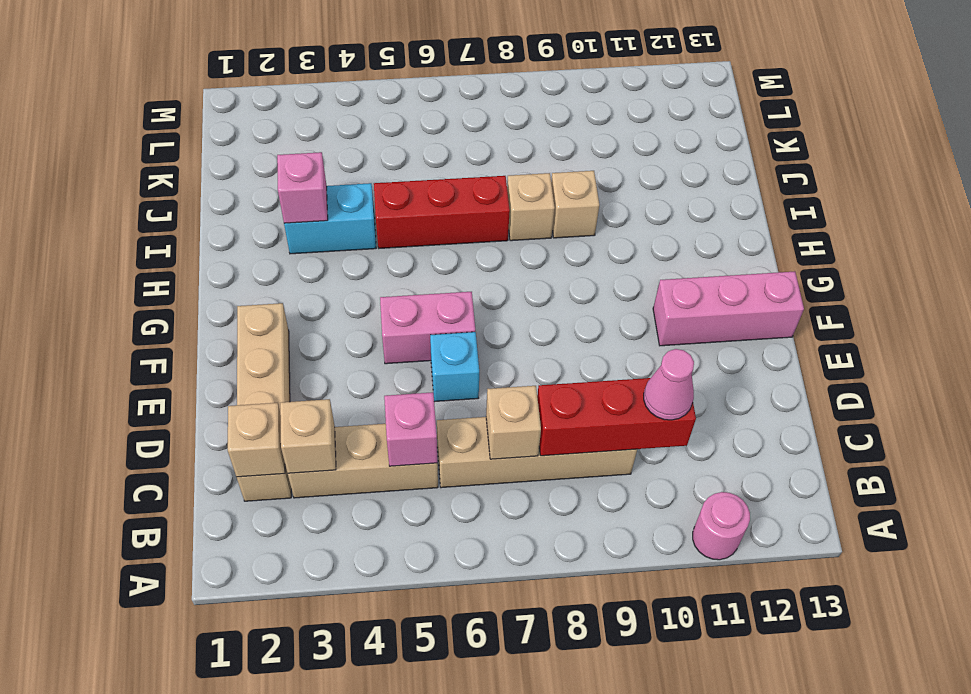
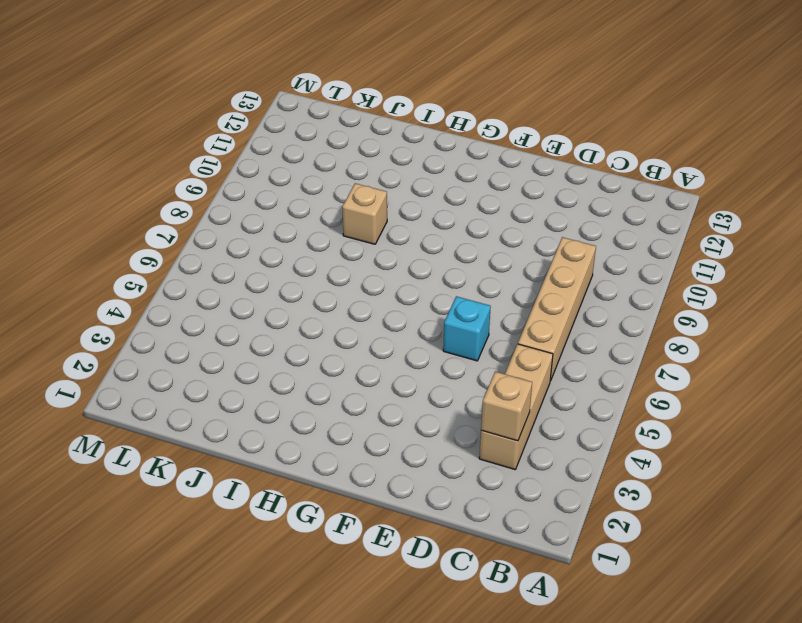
none -> pink round brick A11 level 1
none -> tan brick C2:F2 level 1
none -> pink brick F5:F6 level 1

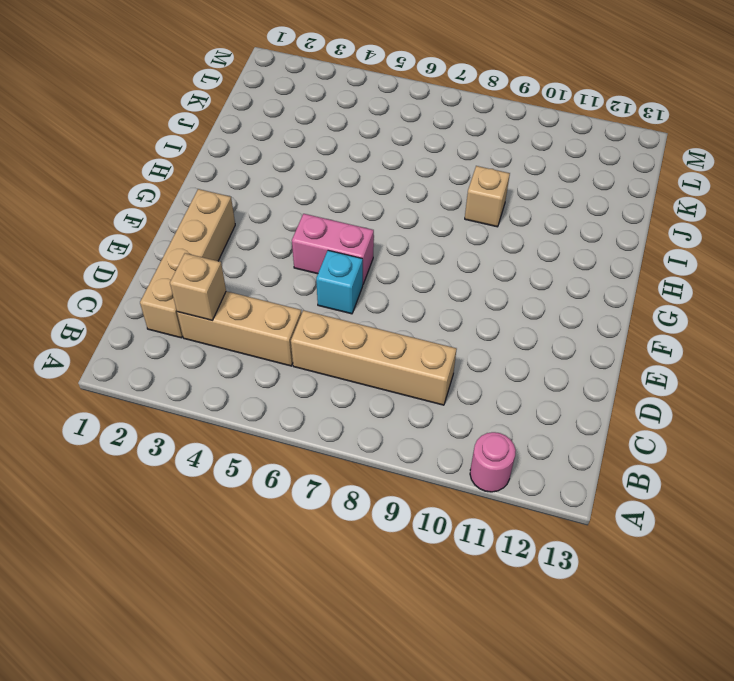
none -> pink brick F11:F13 level 1
none -> cyan brick I3:I4 level 1
none -> red brick I5:I7 level 1

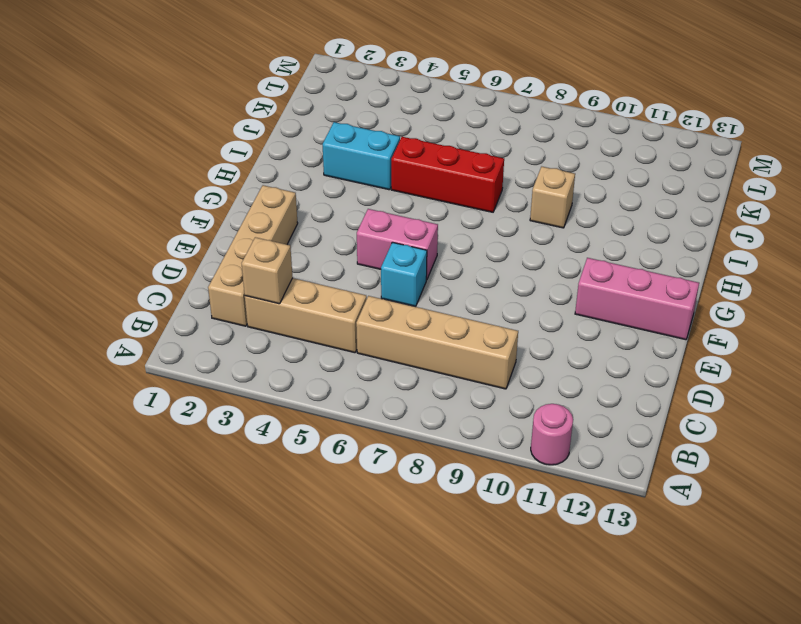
none -> tan brick I8 level 1
none -> tan brick C2 level 2
none -> pink brick C5 level 2

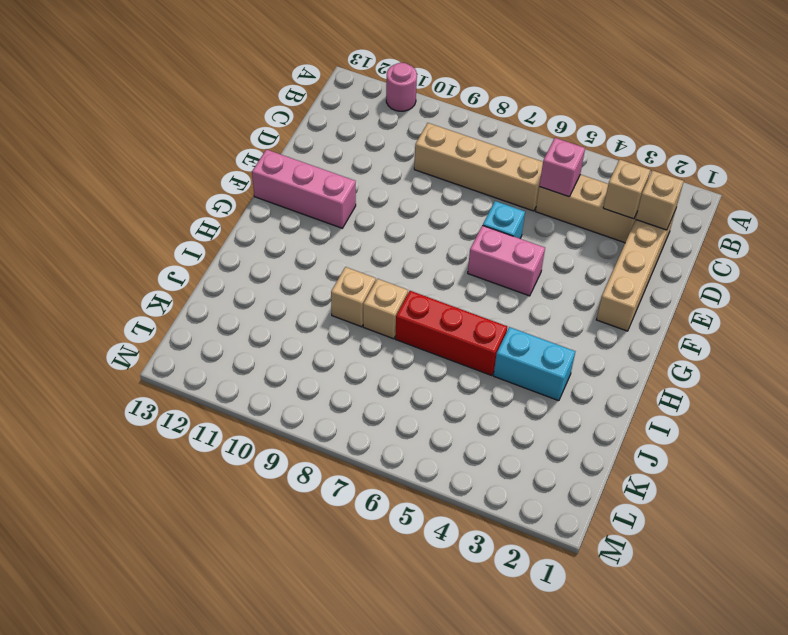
none -> tan brick C7 level 2
none -> red brick C8:C10 level 2
none -> pink brick I3 level 2

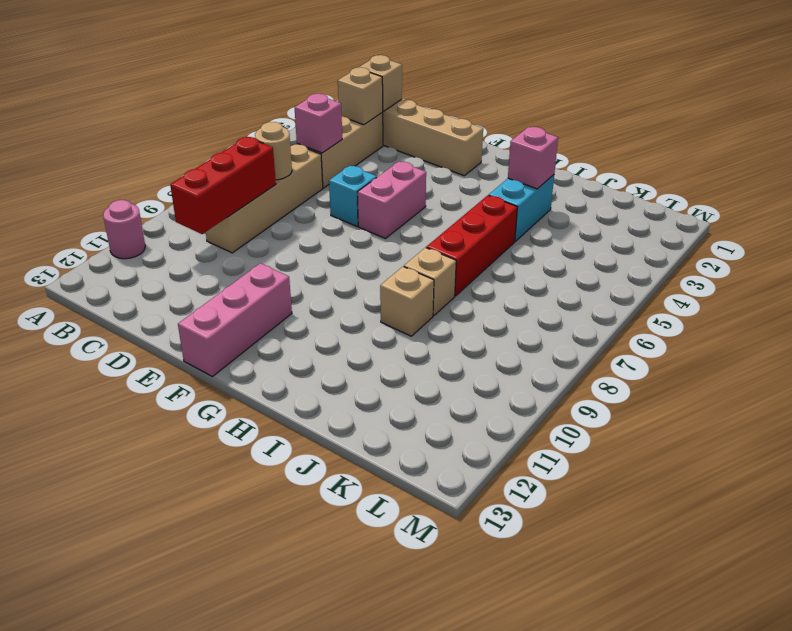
tan round brick C7 level 2 -> tan brick C7 level 2
none -> pink cone C10 level 3

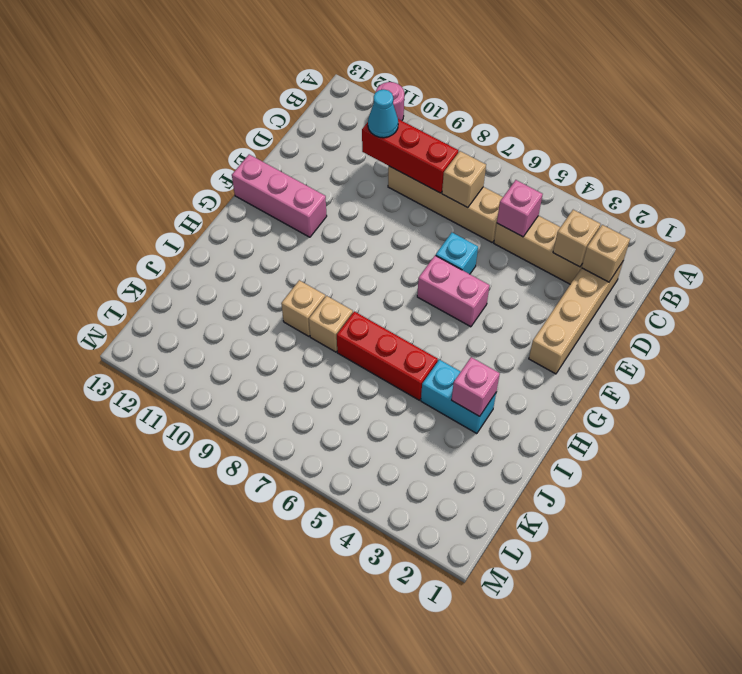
cyan cone C10 level 3 -> pink cone C10 level 3

